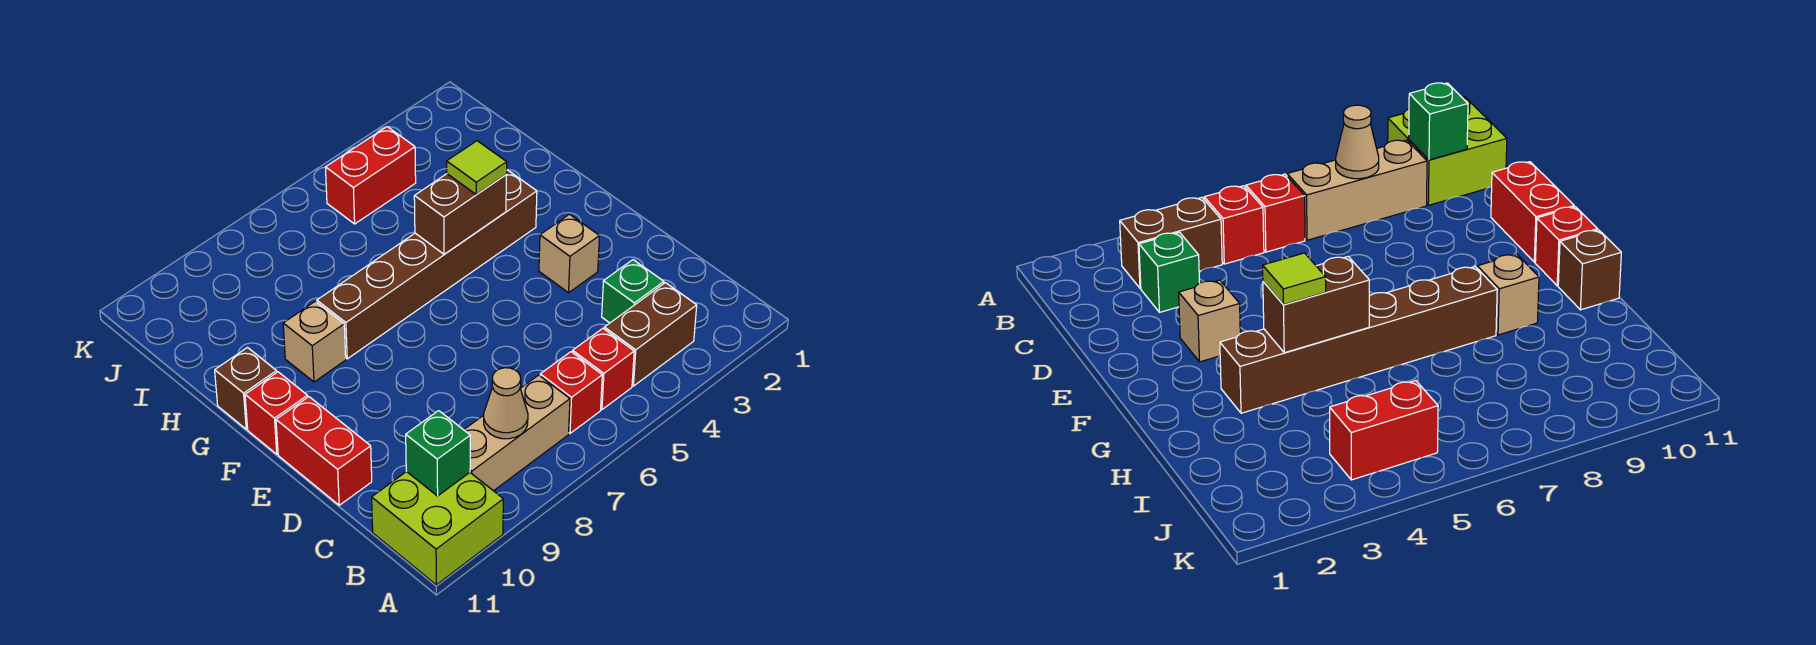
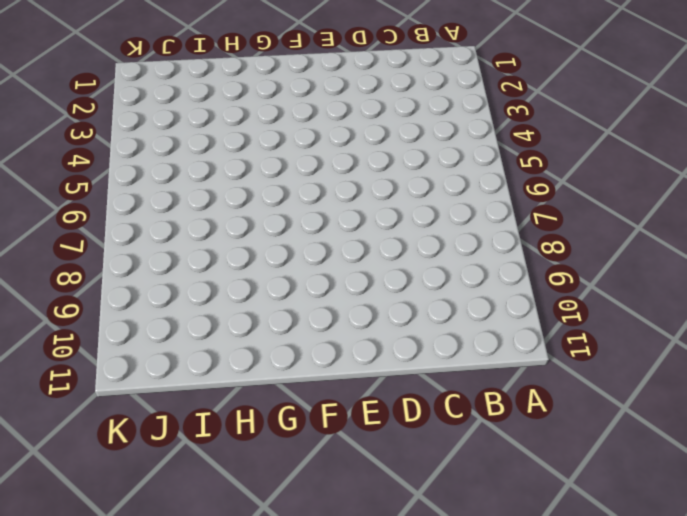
none -> lime brick A10:B11 level 1
none -> brown brick B3:B4 level 1
none -> red brick B5 level 1

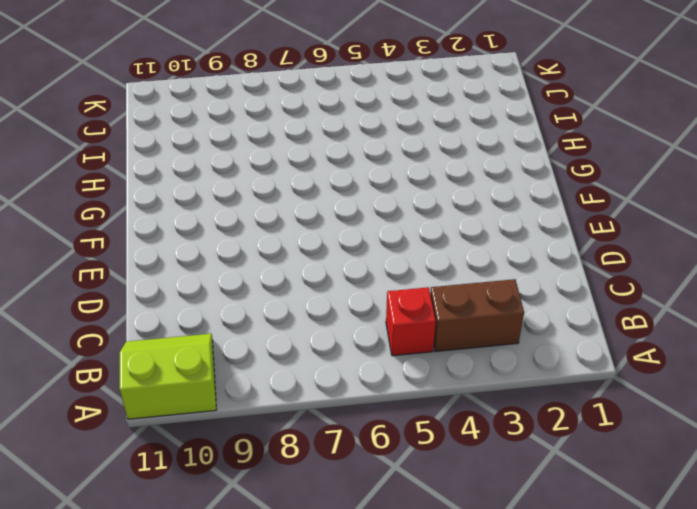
lime slope A10:B11 level 1 top A -> lime brick A10:B11 level 1
none -> red brick B6 level 1
none -> tan brick B7:B9 level 1
none -> green brick C3 level 1

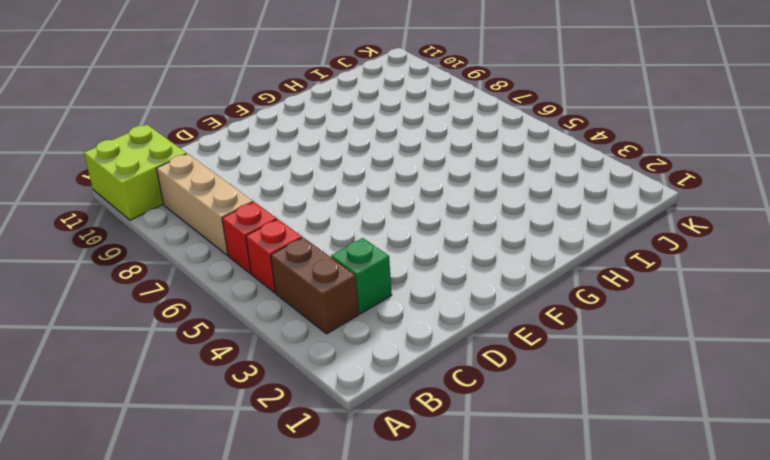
none -> red brick D11:E11 level 1
none -> tan brick E3 level 1
none -> red brick F11 level 1

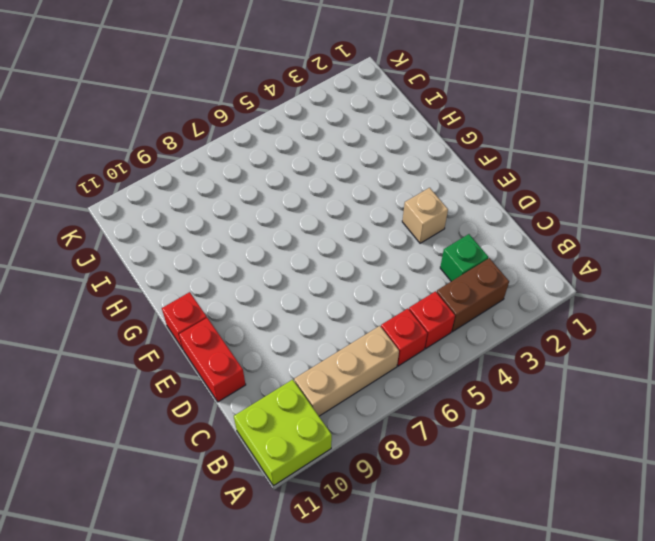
none -> brown brick G3:G8 level 1
none -> tan brick G9 level 1
none -> brown brick G11 level 1

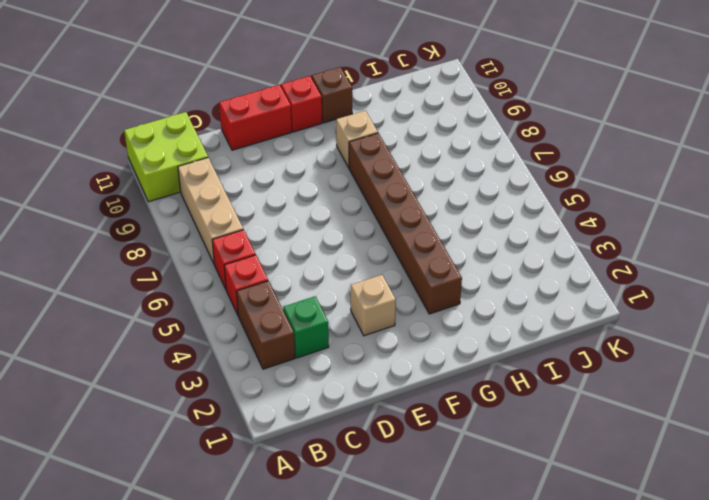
none -> red brick J4:J5 level 1
none -> tan cone B8 level 2
none -> green brick B10 level 2

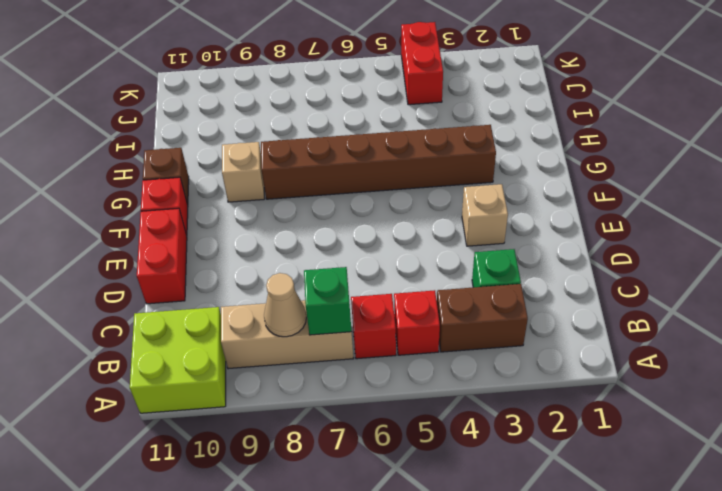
green brick B7 level 2 -> green brick B10 level 2
red brick J4:K4 level 1 -> red brick J4:J5 level 1
none -> brown brick G4:G5 level 2
none -> lime tile G4 level 3

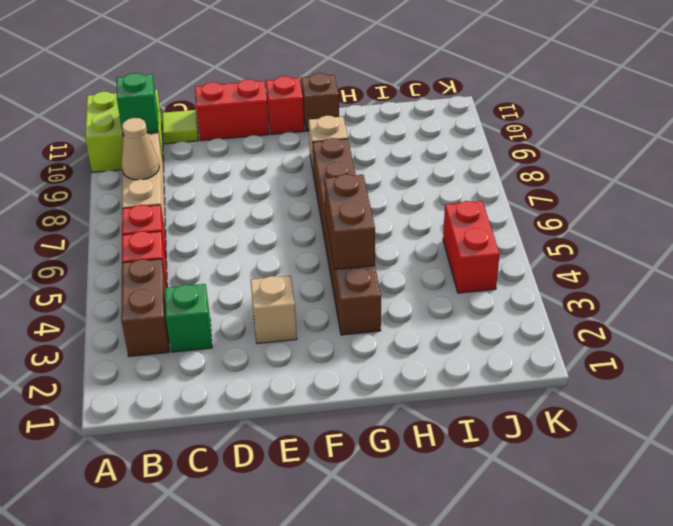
lime tile C11 level 1 -> lime tile G4 level 3

